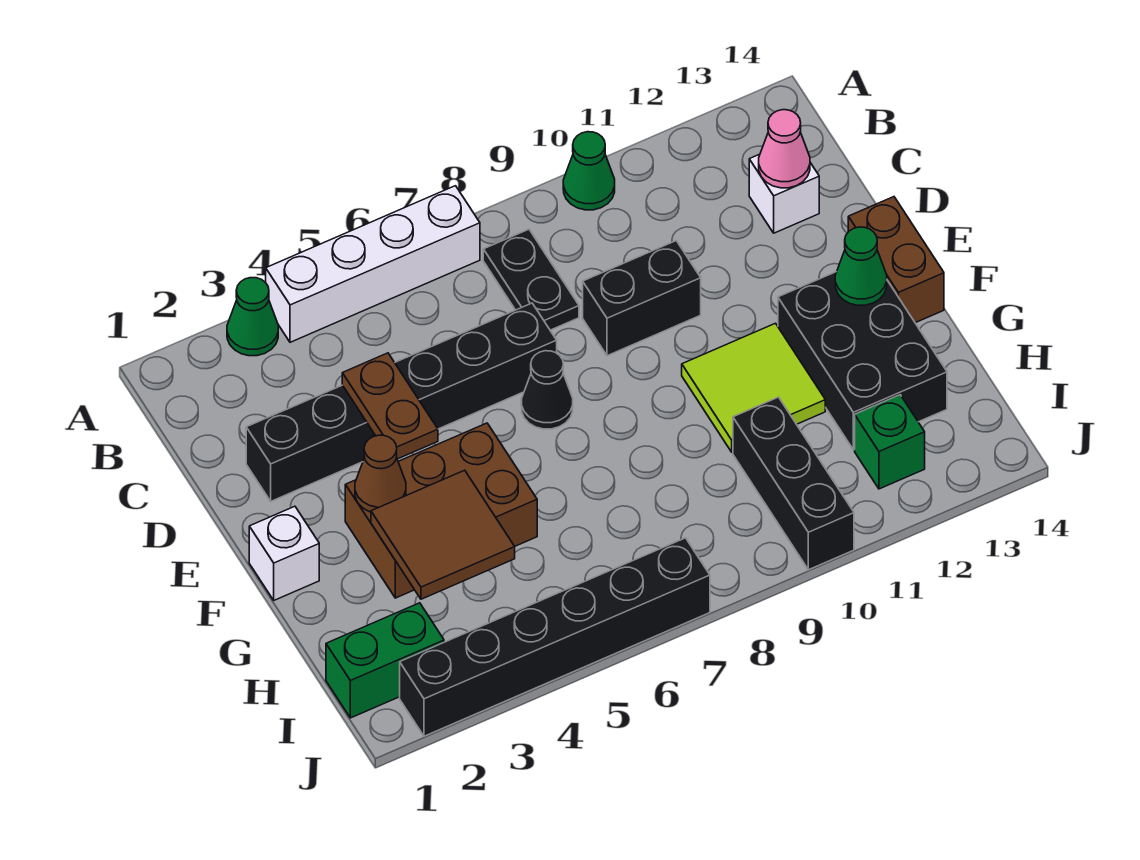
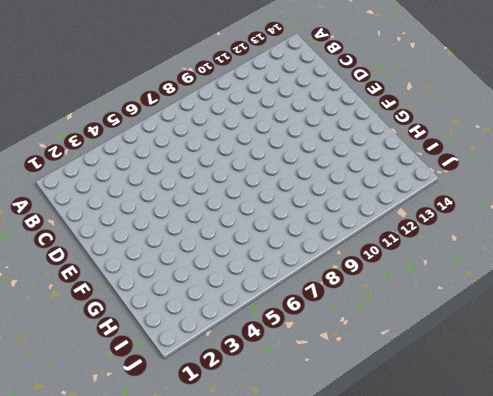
none -> green cone A3 level 1
none -> white brick A4:A7 level 1
none -> green cone A10 level 1

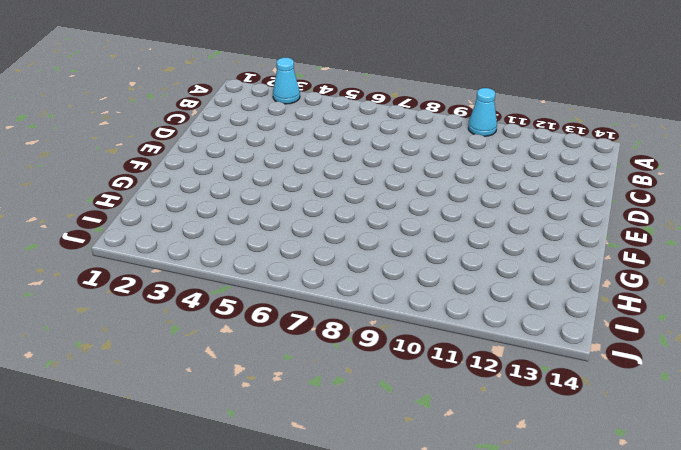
cyan cone A3 level 1 -> green cone A3 level 1
cyan cone A10 level 1 -> green cone A10 level 1
none -> white brick A4:A7 level 1
none -> black plate B8:C8 level 1
none -> white brick C13 level 1

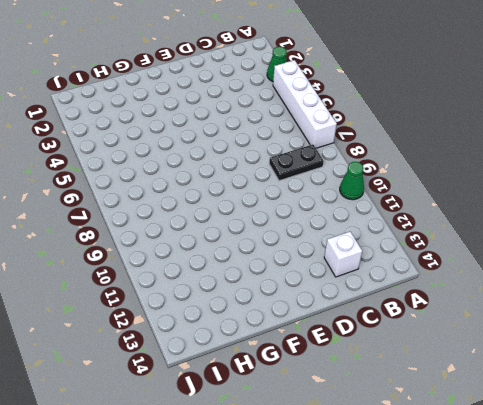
none -> black brick D2:D7 level 1
none -> black brick D9:D10 level 1
none -> black cone E7 level 1

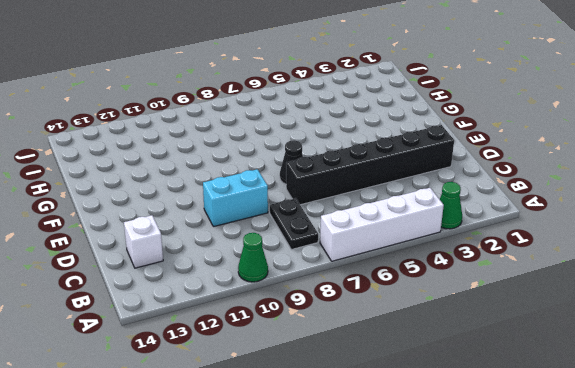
cyan brick D9:D10 level 1 -> black brick D9:D10 level 1
none -> brown brick E14:F14 level 1
none -> white brick F1 level 1
none -> brown brick F3:G5 level 1

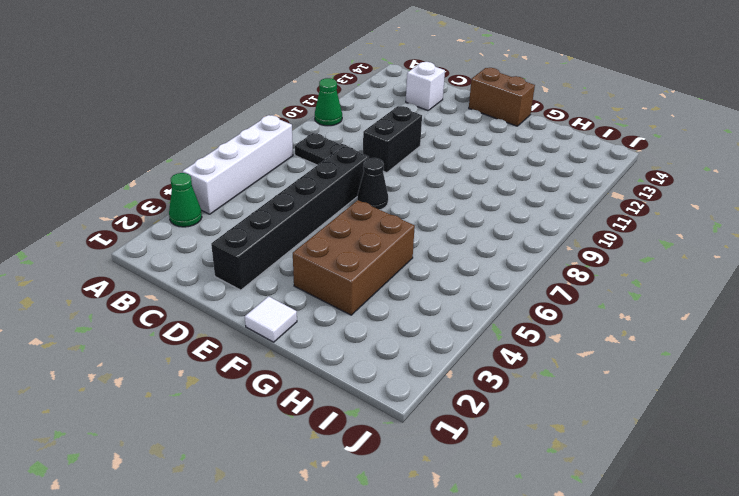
white tile F1 level 1 -> white brick F1 level 1
none -> lime tile F10:G11 level 1
none -> black brick F12:H13 level 1
none -> black brick H10:J10 level 1

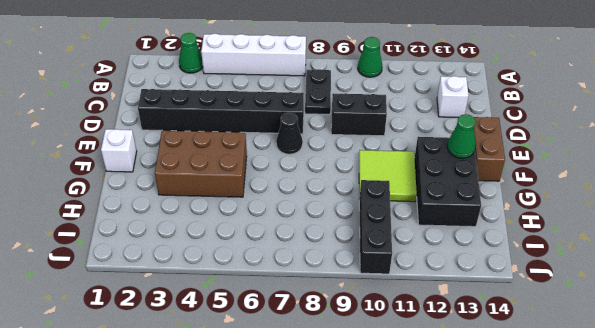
none -> green brick I1:I2 level 1
none -> green brick I12 level 1
none -> black brick J2:J7 level 1

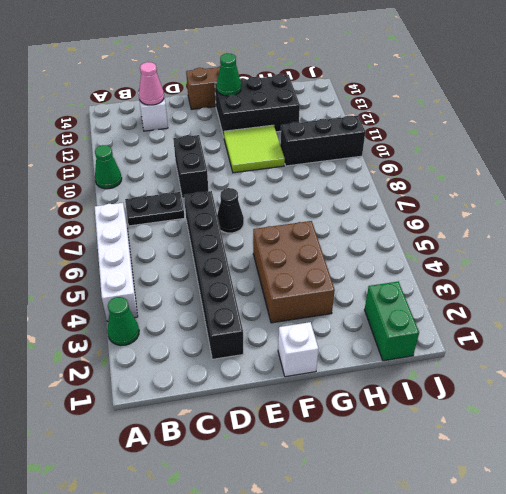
none -> green brick I12 level 1
none -> black brick J2:J7 level 1
none -> brown plate D4:E4 level 2

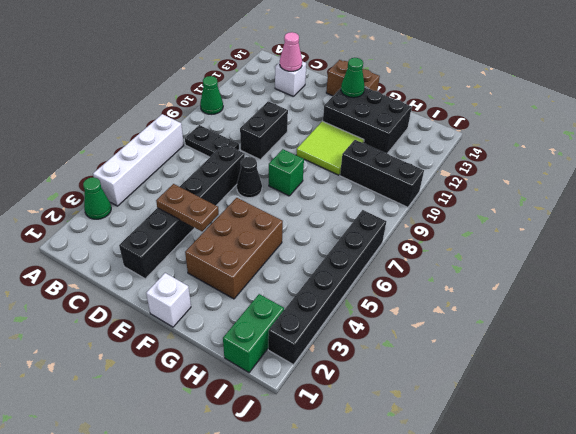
green brick F8 level 1 -> green brick I12 level 1
none -> brown cone F3 level 2
none -> brown tile G3:H4 level 2

